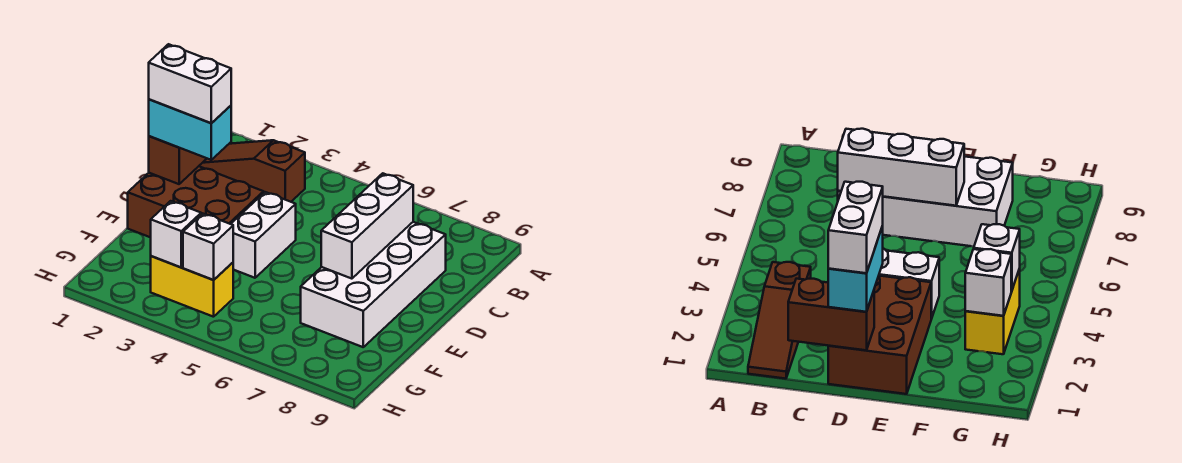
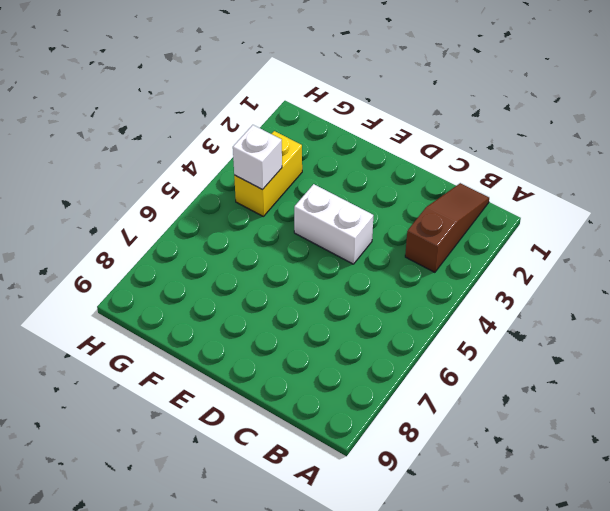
none -> white brick C7:F8 level 1
none -> brown brick D1:E3 level 1

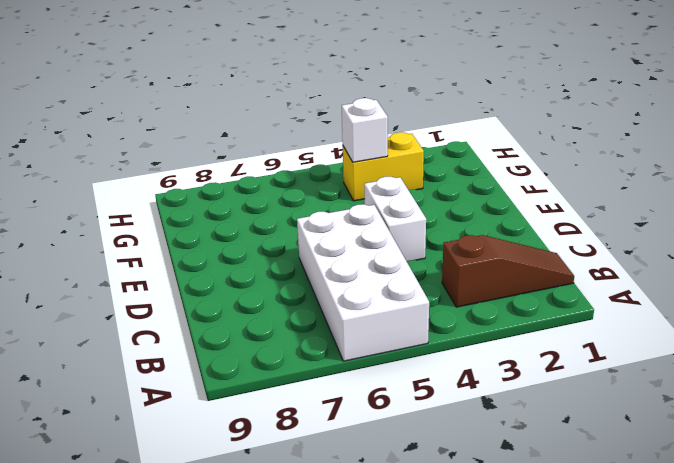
white brick A5:D6 level 1 -> white brick C7:F8 level 1
none -> brown brick D1:E3 level 1
none -> brown brick C1:D1 level 2

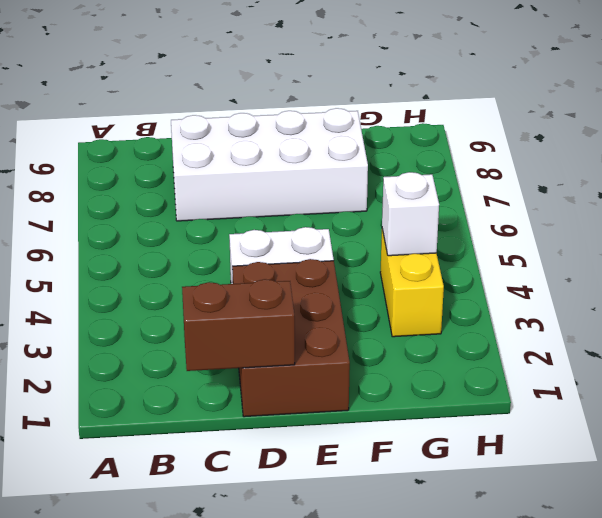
none -> brown slope B1:B3 level 1 top 3
none -> white brick C7:E7 level 2

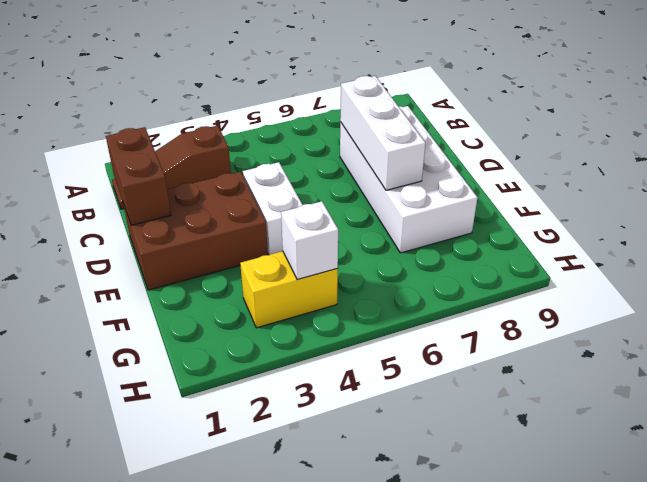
none -> white brick G3 level 2
none -> cyan brick D1:D2 level 3

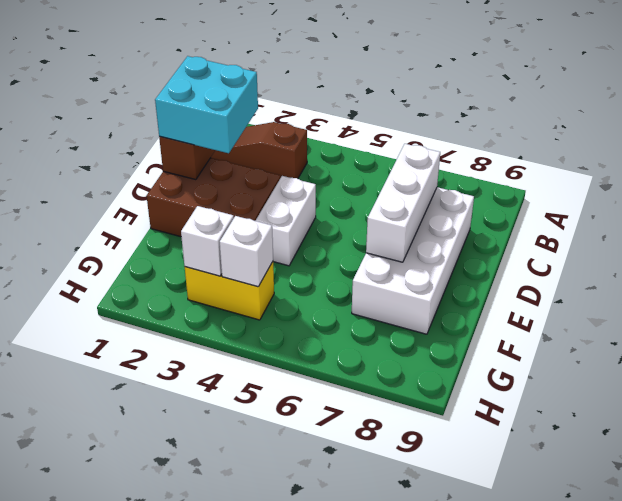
cyan brick C1:D2 level 3 -> cyan brick D1:D2 level 3
none -> white brick D1:D2 level 4

